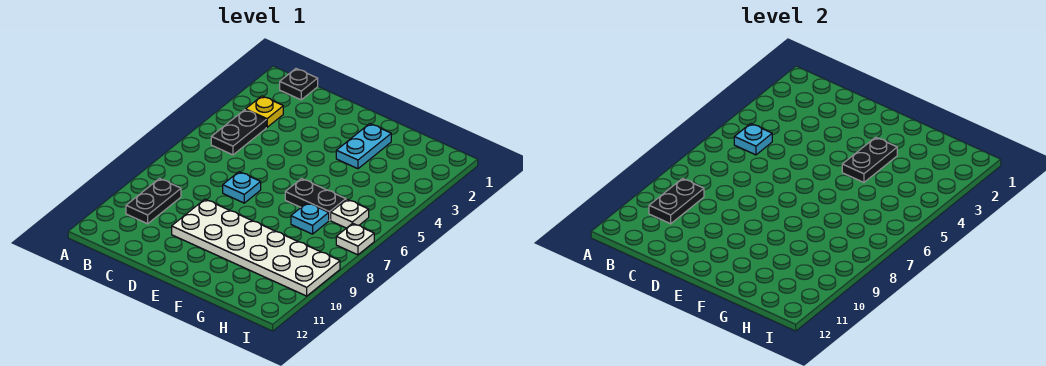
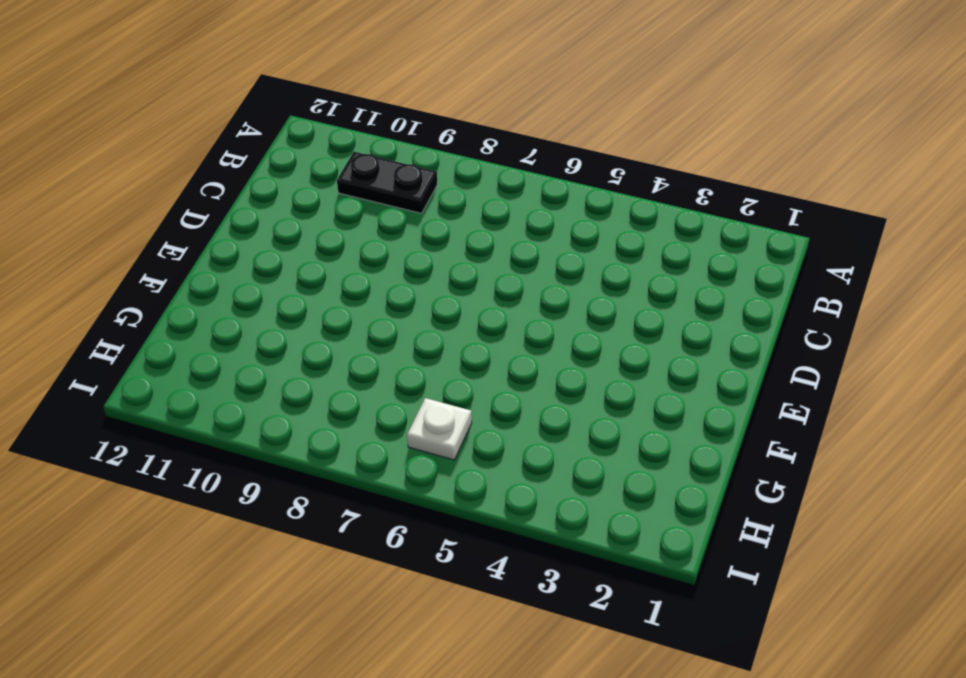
none -> black plate B1 level 1
none -> yellow plate B3 level 1
none -> black plate B4:B5 level 1

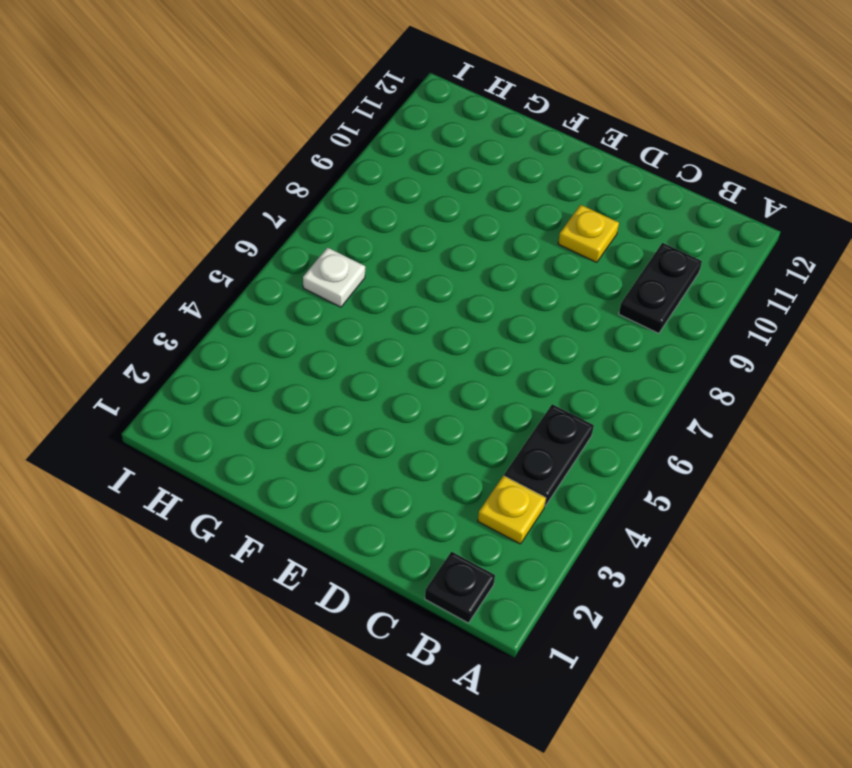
yellow plate D10 level 1 -> white plate D9:I10 level 1
none -> cyan plate D7 level 1
none -> cyan plate F2:F3 level 1
none -> black plate F6:G6 level 1

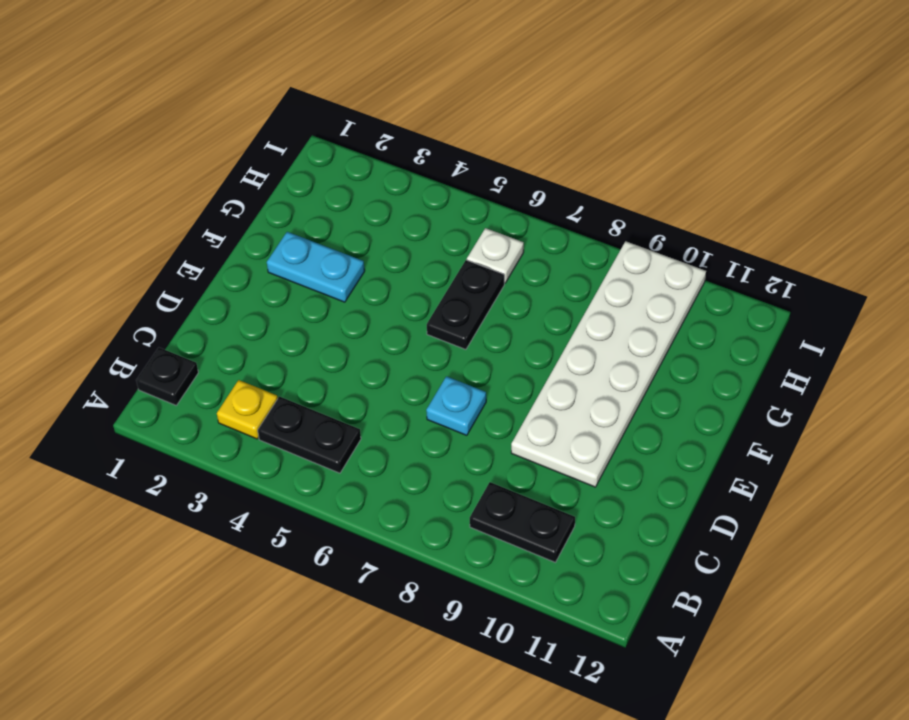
none -> cyan plate G7 level 1
none -> white plate I7 level 1
none -> cyan plate B5 level 2

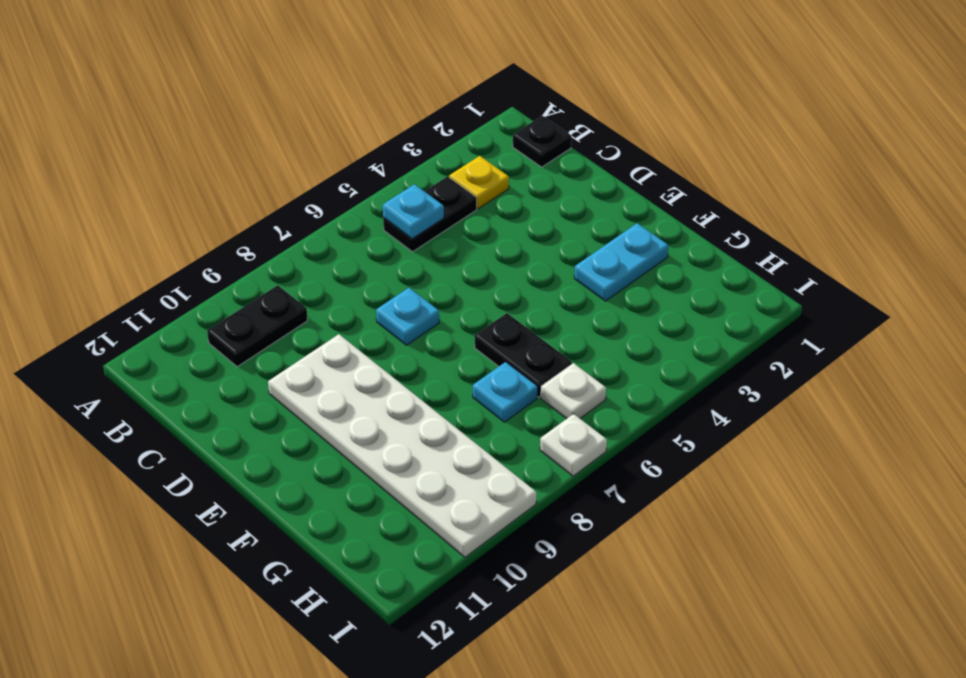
none -> black plate B9:B10 level 2
none -> black plate F3:F4 level 2

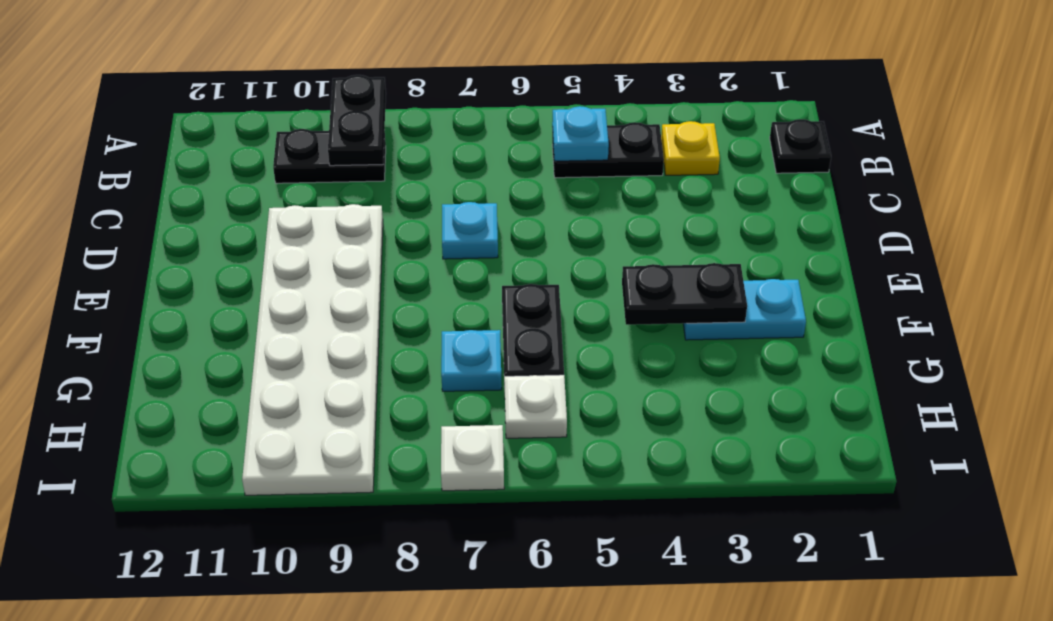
black plate A9:B9 level 2 -> black plate B9:B10 level 2

